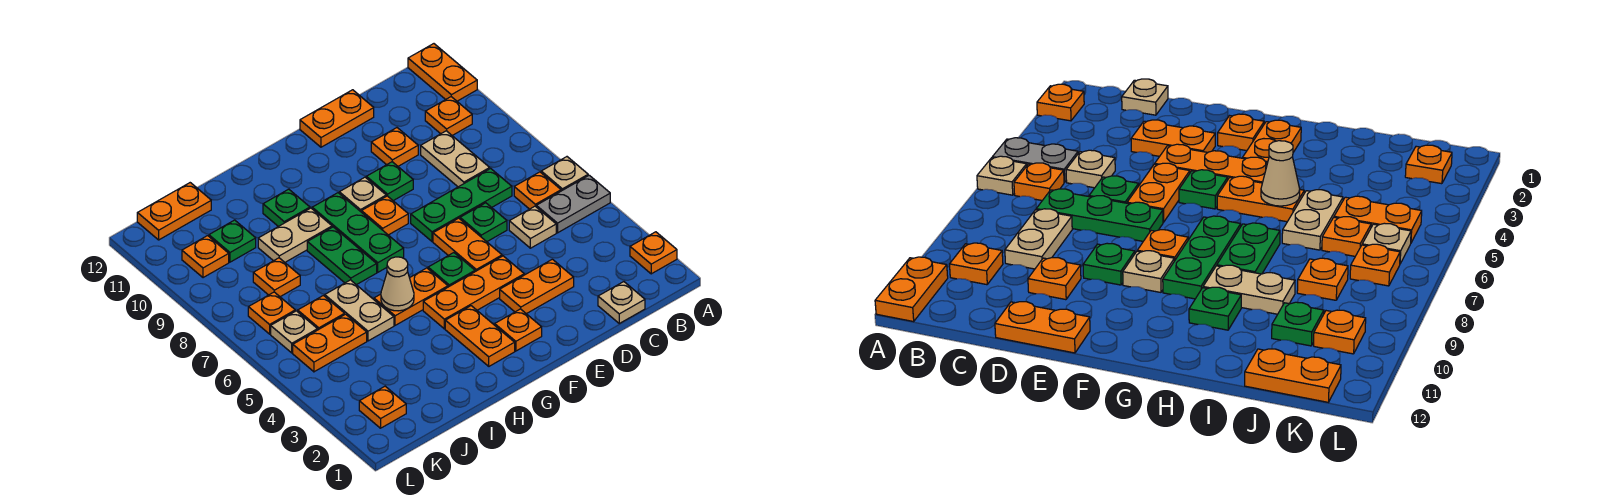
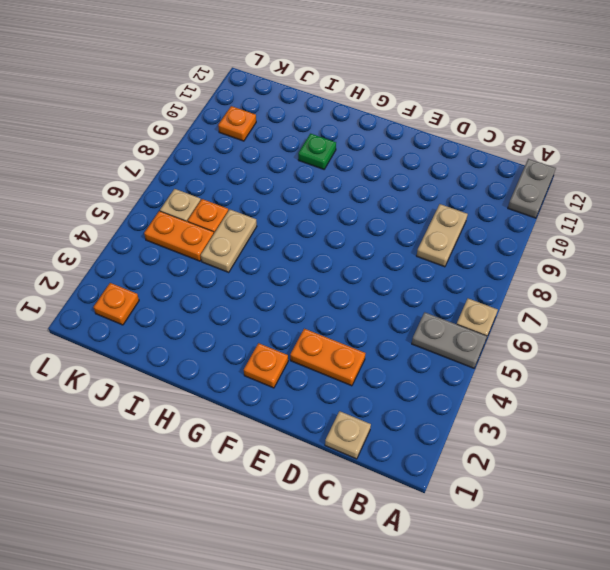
grey plate A11:A12 level 1 -> orange plate A11:A12 level 1
none -> orange plate A2 level 1
none -> orange plate B6 level 1
none -> orange plate B10 level 1
none -> tan plate C5 level 1

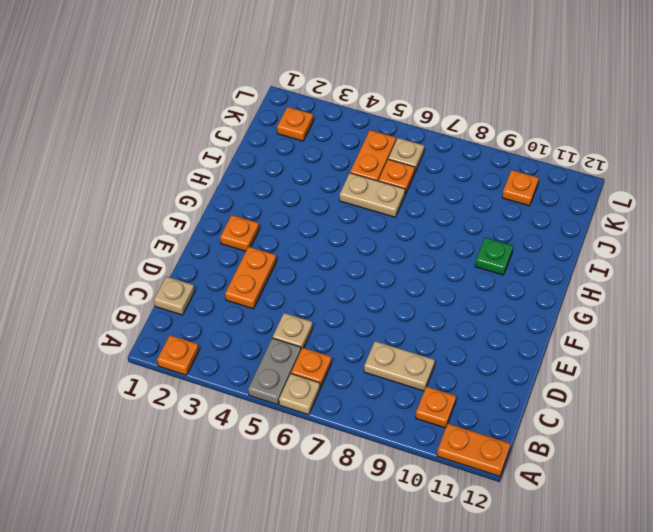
none -> green plate C7:E7 level 1
none -> green plate D6 level 1
none -> orange plate D10 level 1
none -> orange plate D12:E12 level 1

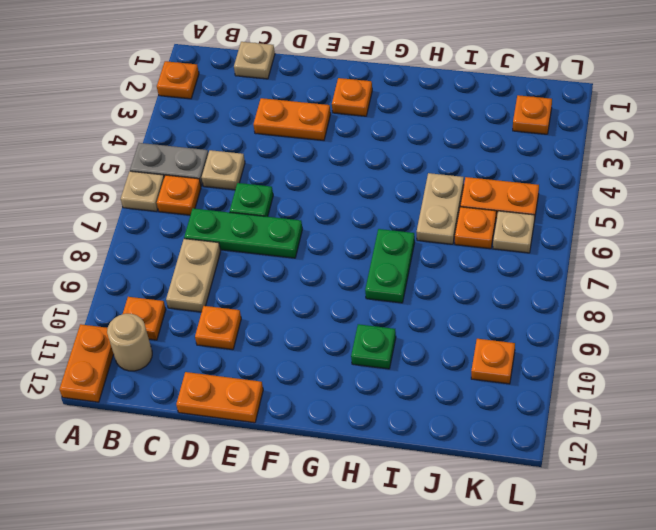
tan round brick B11 level 1 -> none
none -> orange plate E4:G4 level 1
none -> orange plate E5:E6 level 1
none -> green plate E9 level 1
none -> green plate F5 level 1

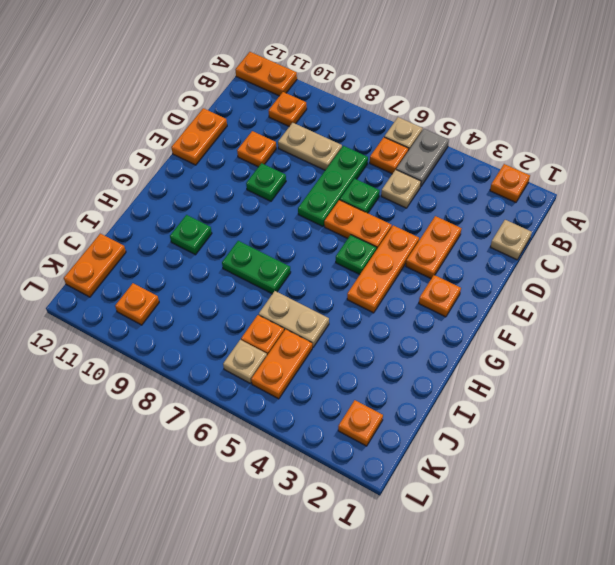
none -> orange plate F8 level 1
none -> tan plate F9 level 1
none -> orange plate G2:G3 level 1
none -> orange plate G5:H5 level 1

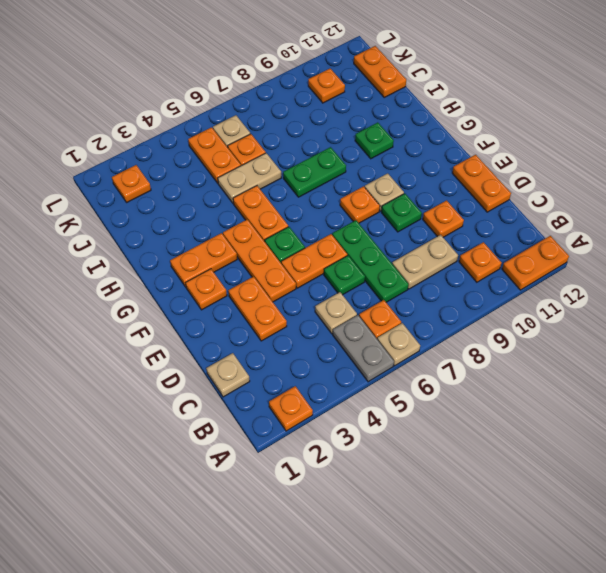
none -> green plate G7:G9 level 1
none -> tan plate H9:I9 level 1
none -> orange plate J8 level 1
none -> green plate J10 level 1

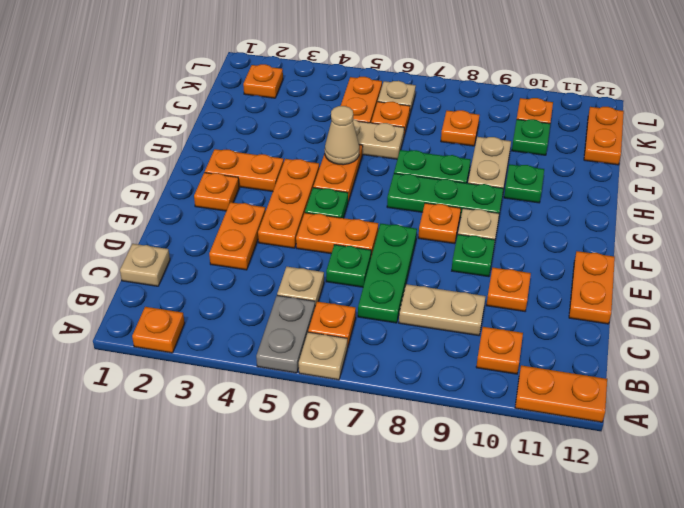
none -> orange plate K7 level 1

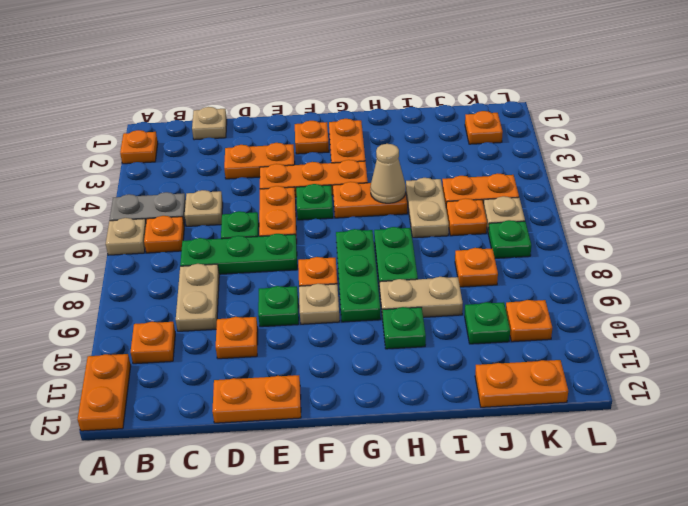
green plate K7 level 1 -> orange plate K7 level 1

